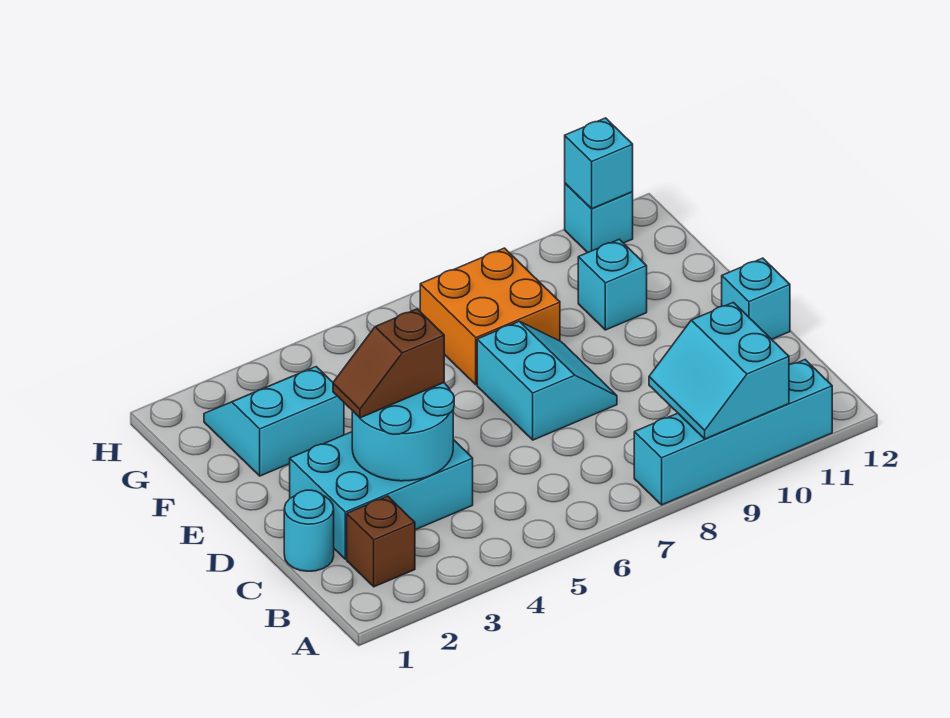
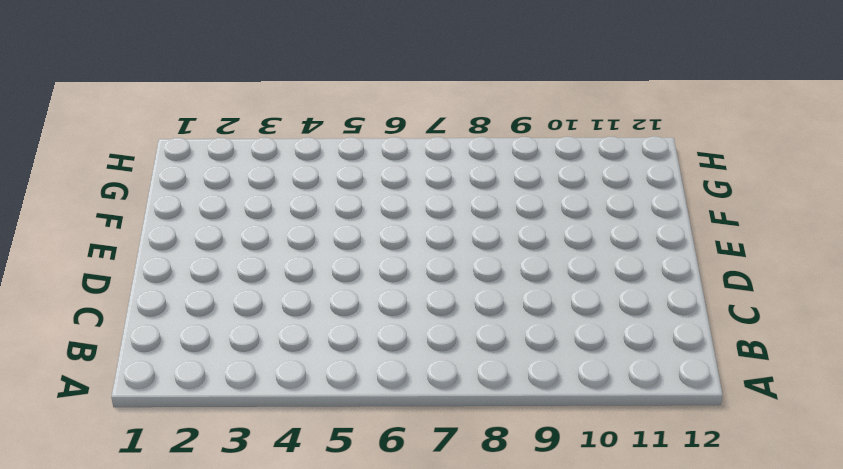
none -> cyan brick A8:A11 level 1
none -> brown brick B2 level 1
none -> cyan round brick C1 level 1

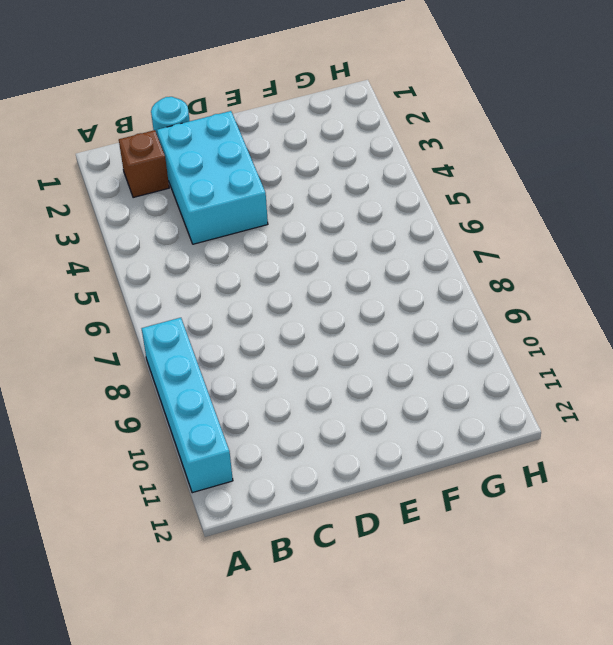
none -> cyan slope D7:E8 level 1 top 7
none -> cyan brick D12 level 1
none -> cyan slope F2:G3 level 1 top F

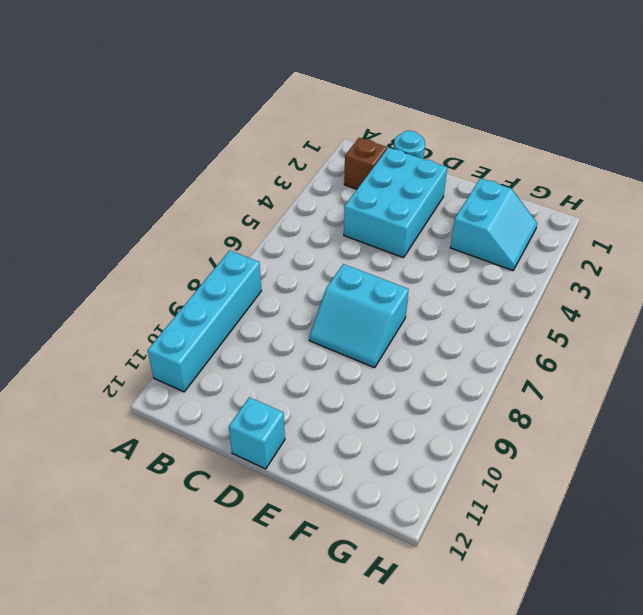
none -> orange brick F7:G8 level 1
none -> cyan brick F10 level 1
none -> cyan brick H11 level 1

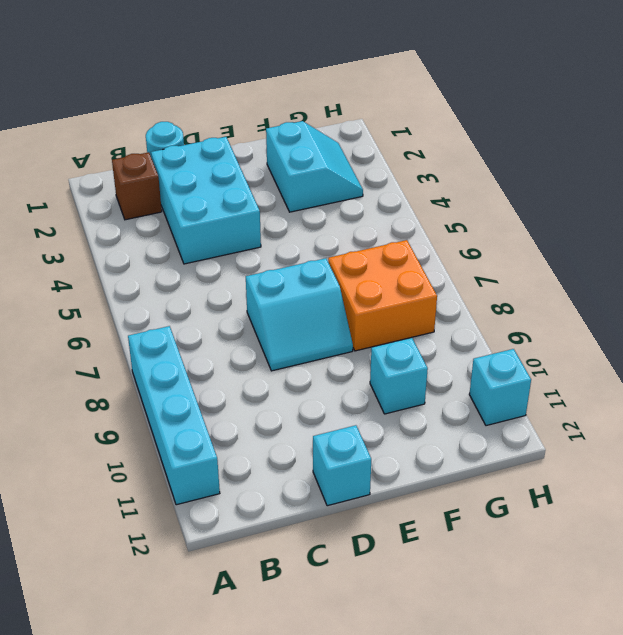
none -> cyan slope A9:B10 level 2 top 10
none -> cyan round brick C3:D4 level 2
none -> cyan brick H11 level 2

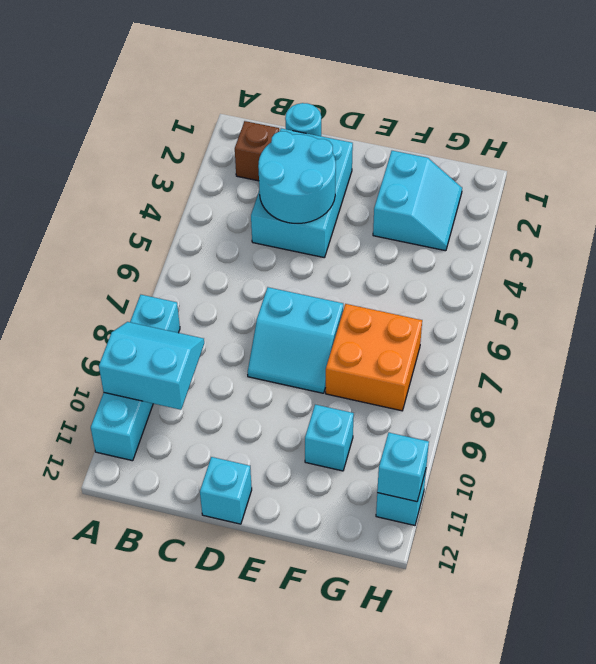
none -> brown slope D3:D4 level 3 top 4

